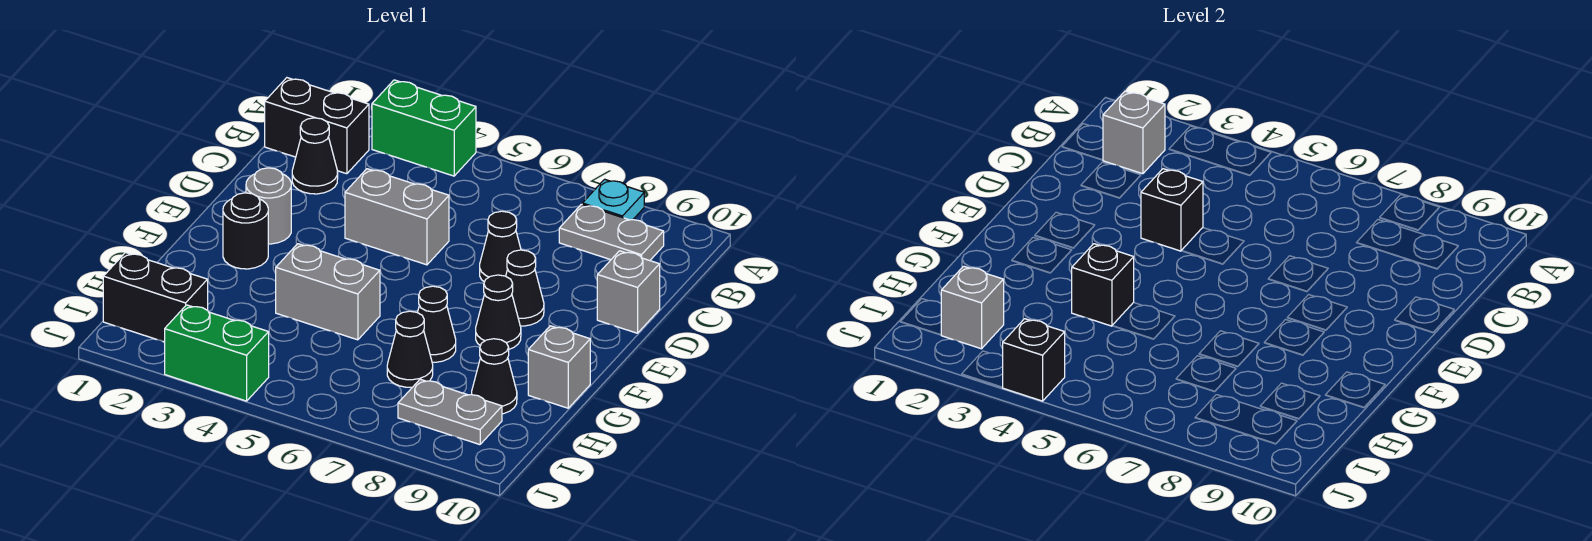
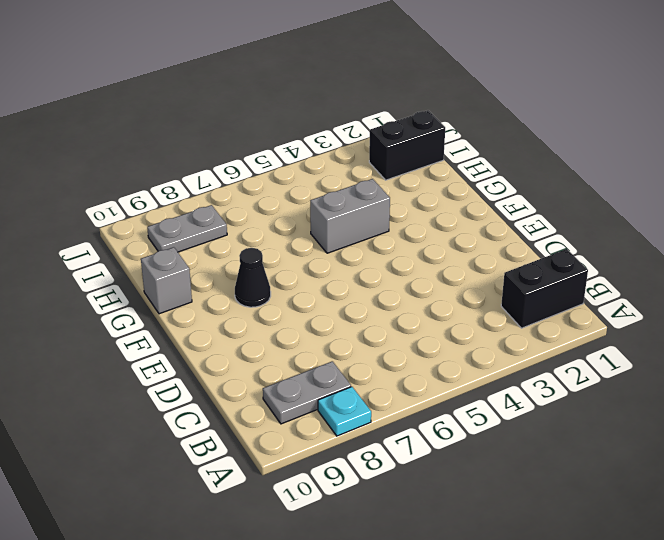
none -> green brick A3:A4 level 1
none -> black cone C2 level 1
none -> grey brick D4:D5 level 1

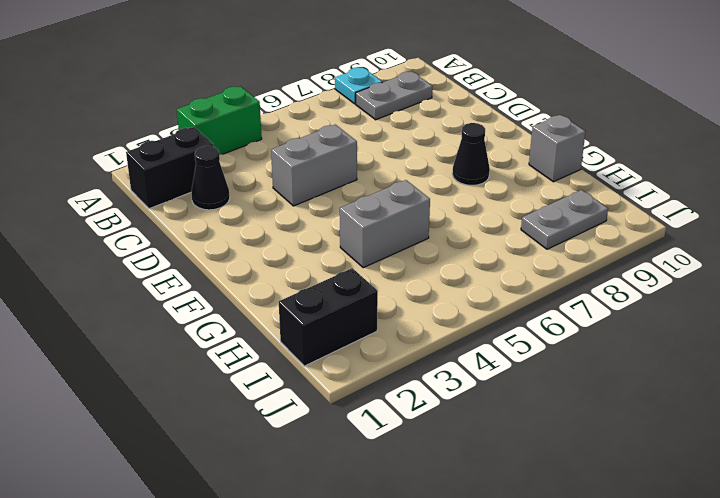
none -> black cone D7 level 1
none -> grey brick D10 level 1
none -> grey round brick E2 level 1

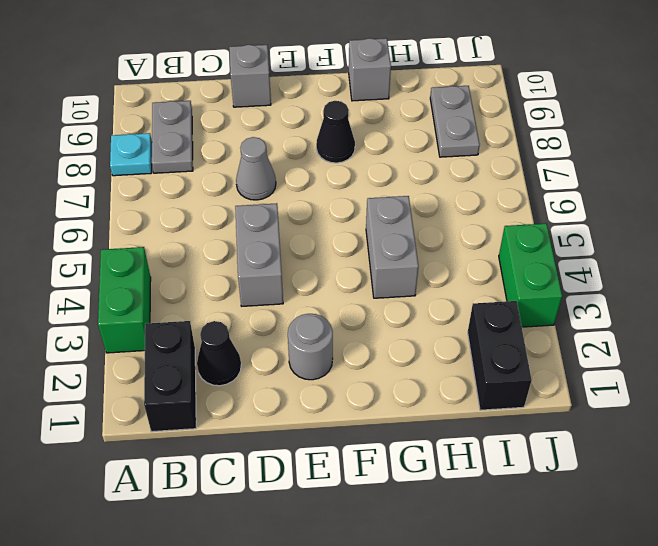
grey cone D7 level 1 -> black cone D7 level 1
none -> black cone E8 level 1
none -> black round brick F2 level 1
none -> black cone G7 level 1

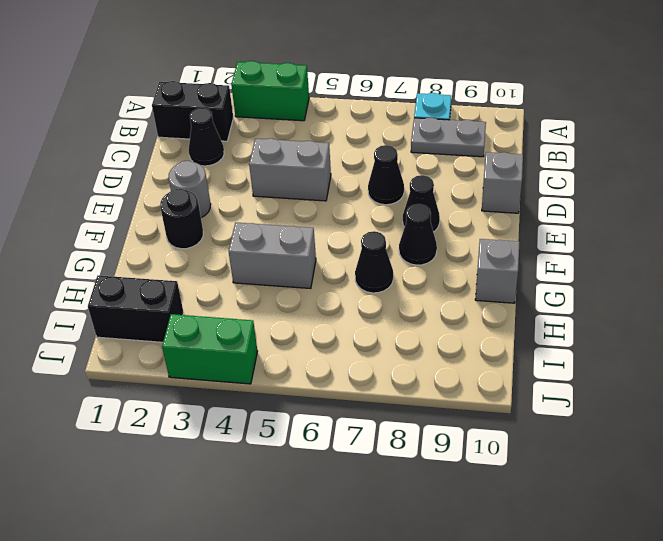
none -> black cone H7 level 1
none -> black cone H9 level 1
none -> grey plate I8:I9 level 1

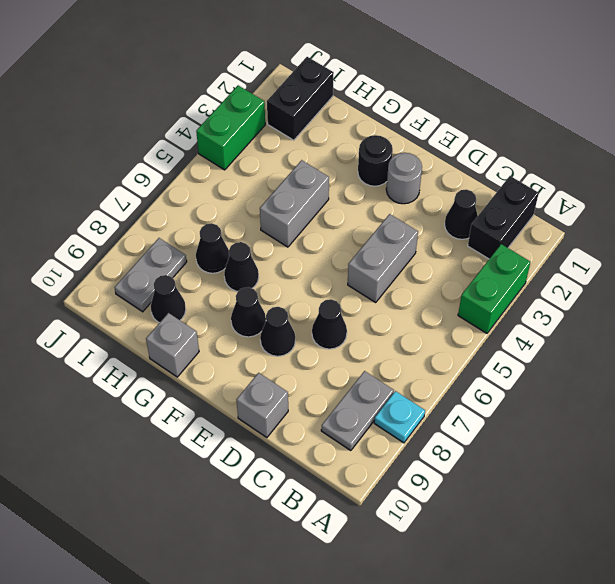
none -> grey brick B2 level 2
none -> black brick D4 level 2
none -> black brick G4 level 2

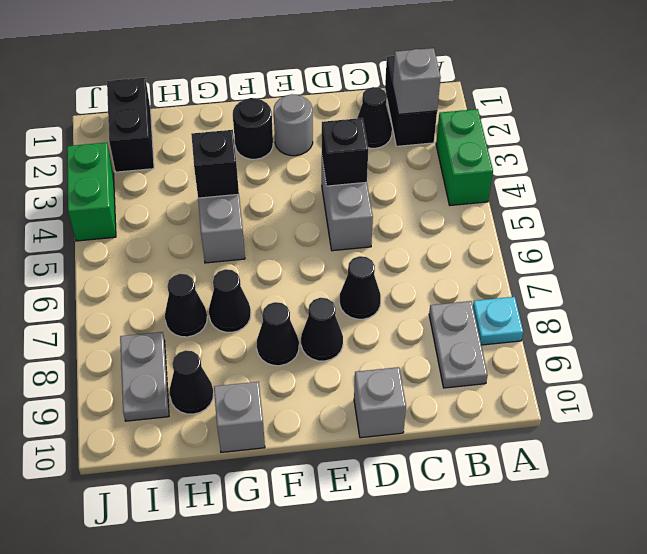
none -> grey brick I2 level 2
none -> black brick J4 level 2

